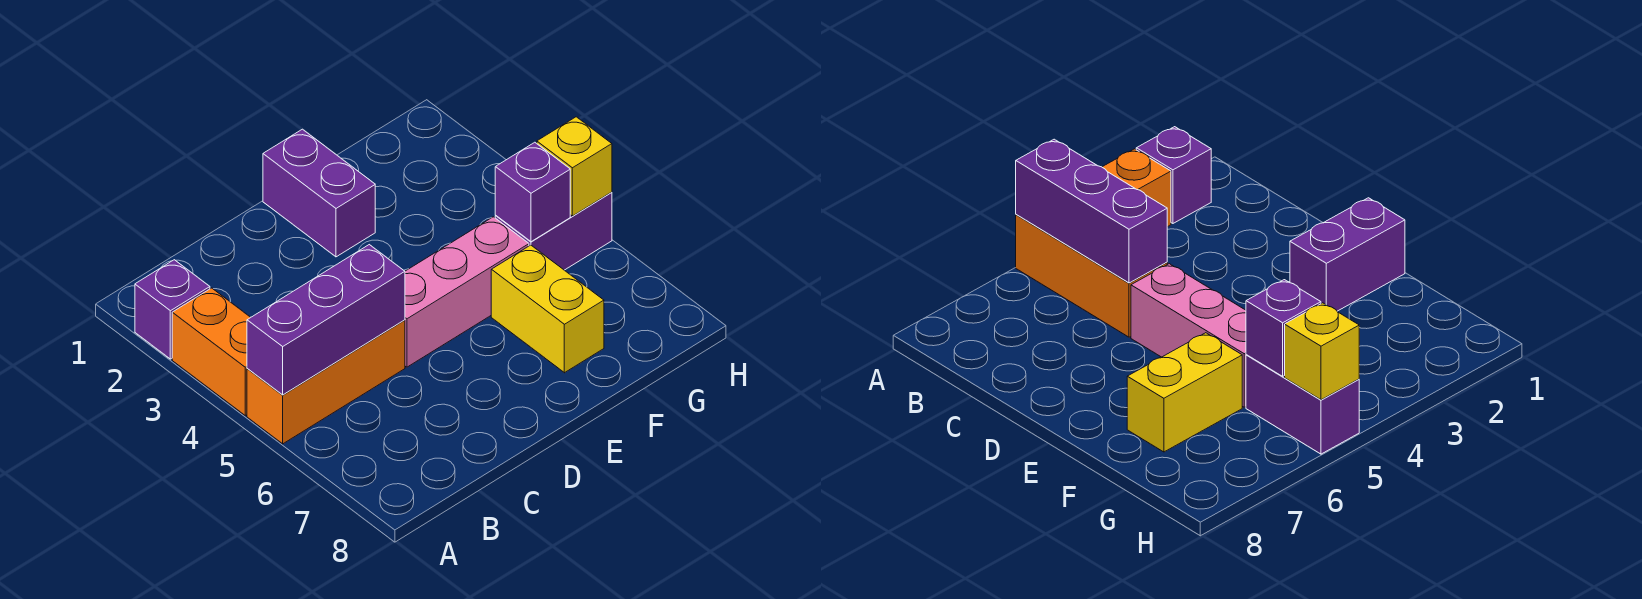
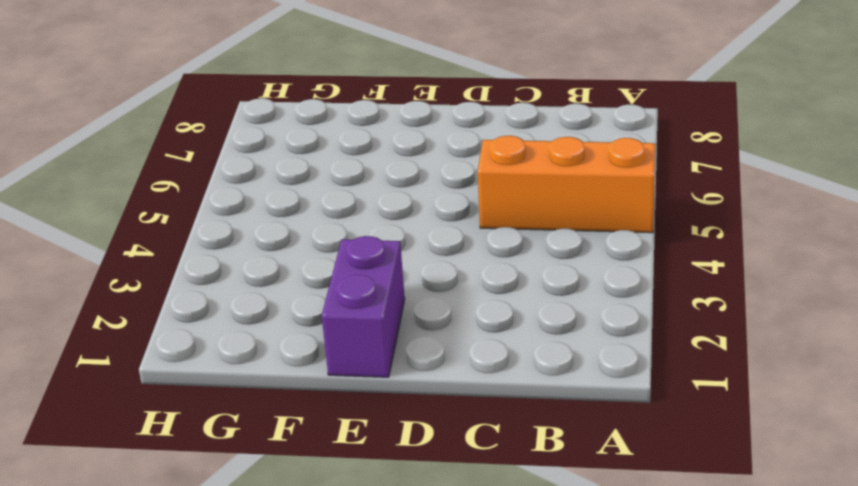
none -> purple brick A2 level 1
none -> orange brick A3:A4 level 1

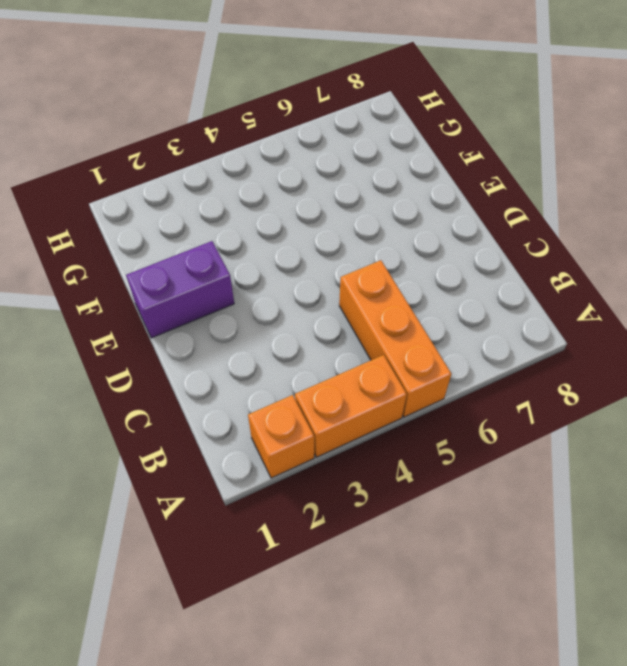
orange brick A2 level 1 -> purple brick A2 level 1
none -> pink brick D5:F5 level 1
none -> yellow brick F6:F7 level 1

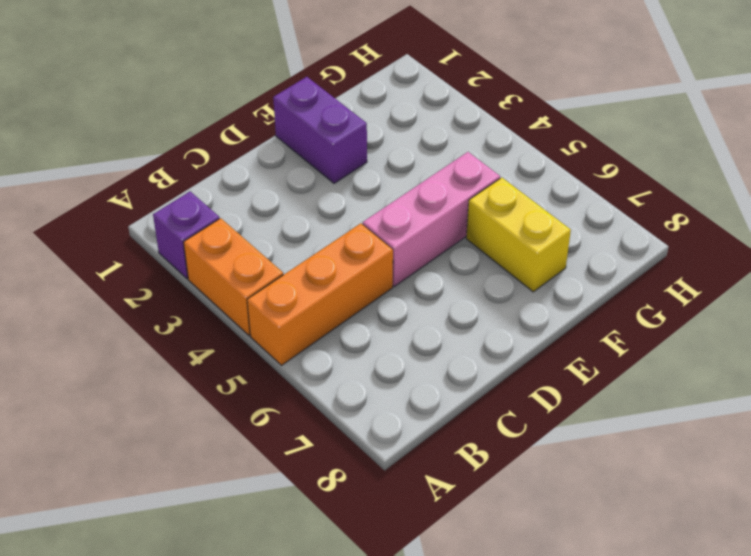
none -> purple brick G5:H5 level 1
none -> purple brick A5:C5 level 2

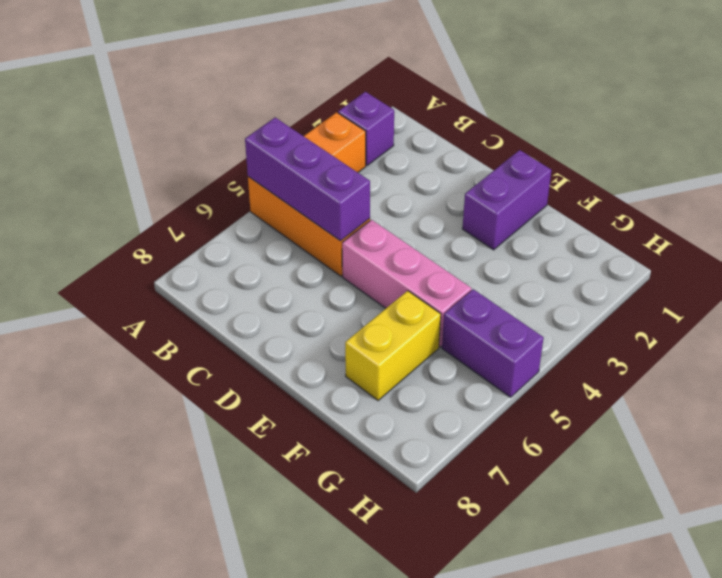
none -> purple brick G5 level 2
none -> yellow brick H5 level 2

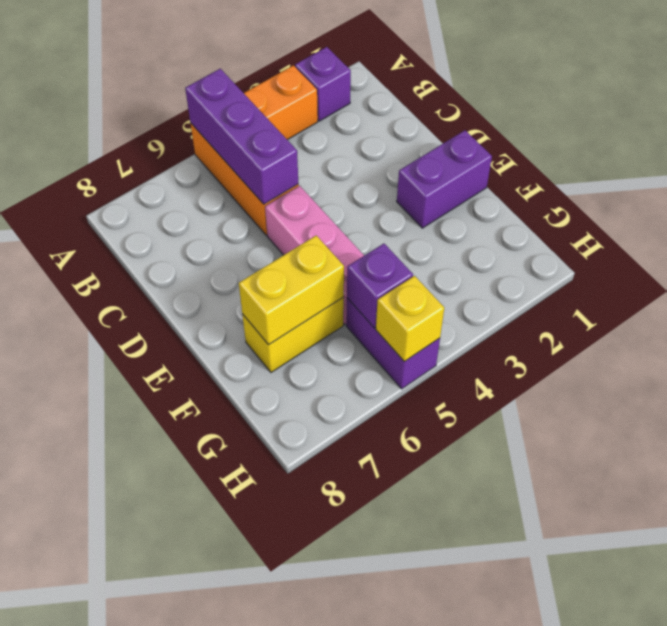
yellow brick F6:F7 level 2 -> none

